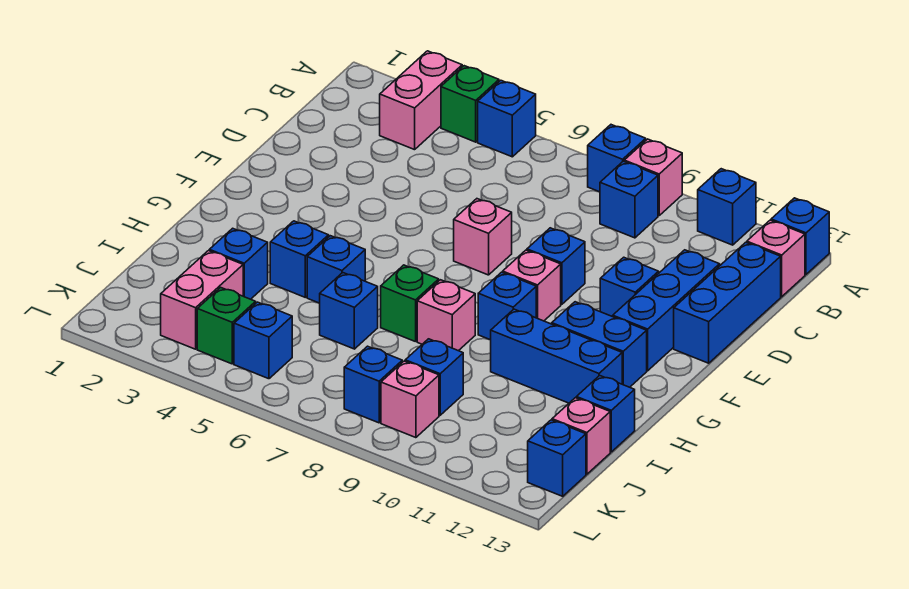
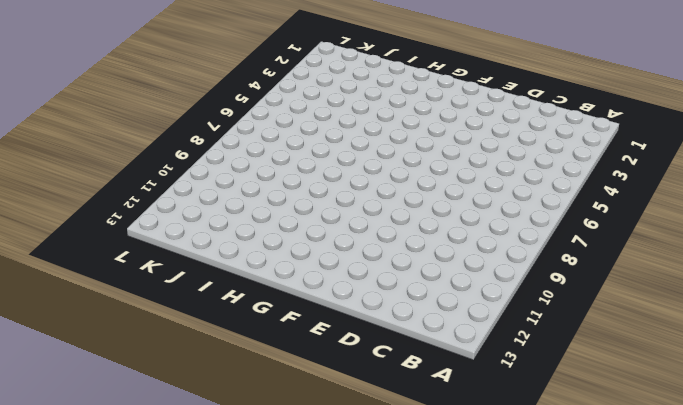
none -> pink brick A3:B3 level 1
none -> green brick A4 level 1
none -> blue brick A5 level 1
none -> blue brick A8 level 1

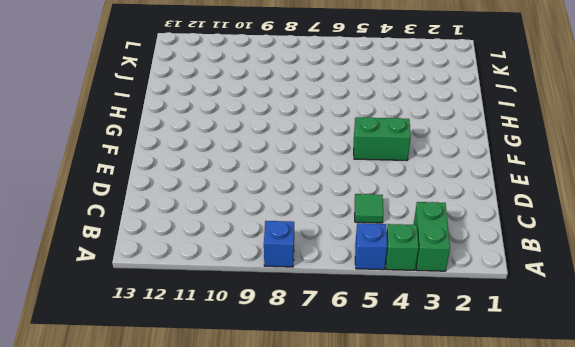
green brick A3:B3 level 1 -> pink brick A3:B3 level 1
green tile C5 level 1 -> none
green brick F4:F5 level 1 -> none
none -> pink brick A9 level 1
none -> blue brick A11 level 1
none -> blue brick A13 level 1
none -> blue brick B9 level 1

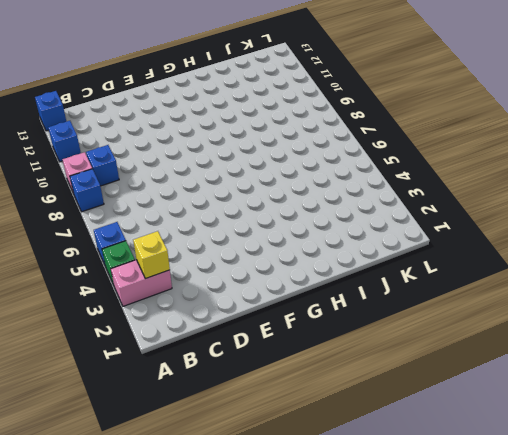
yellow brick B3 level 2 -> none
none -> pink brick B13 level 1
none -> blue brick C13:E13 level 1
none -> blue brick D12:F12 level 1
none -> pink brick E7 level 1

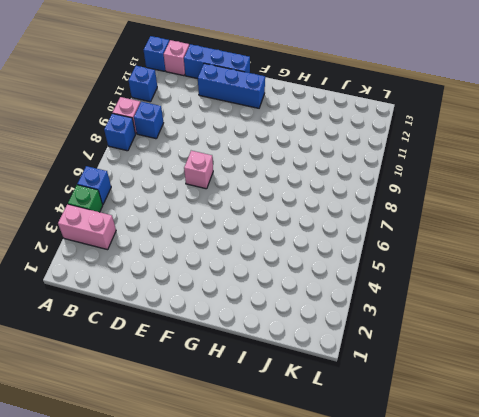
none -> blue brick E9 level 1
none -> blue brick E11 level 1
none -> pink brick F9 level 1
none -> blue brick G9 level 1

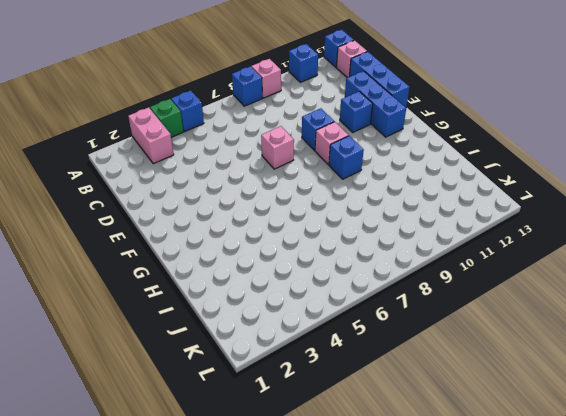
none -> blue brick B9 level 1
none -> blue brick G11:G12 level 1
none -> blue brick H4 level 1
none -> blue brick H5 level 1

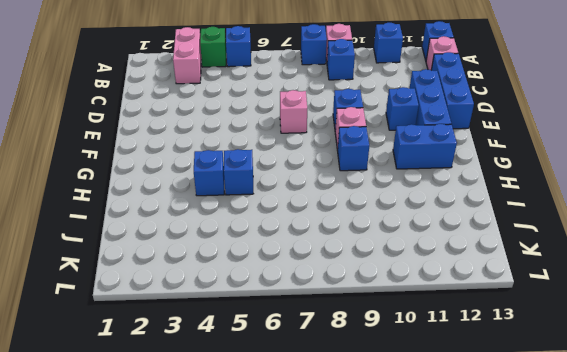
none -> green brick H7 level 1
none -> pink brick H8 level 1
none -> blue brick H10:H12 level 1
none -> blue brick I3 level 1

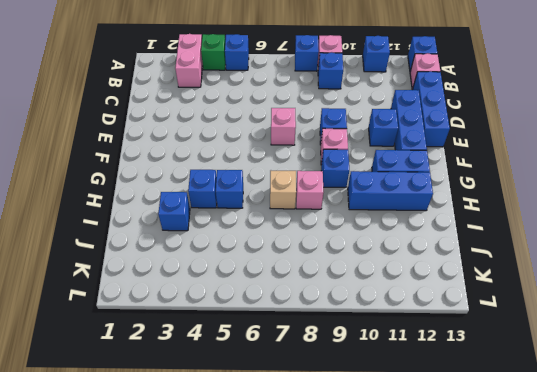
tan brick H7 level 1 -> green brick H7 level 1
none -> blue brick I6 level 1
none -> blue brick I13 level 1
none -> pink brick J3:K3 level 1
none -> blue brick J9 level 1

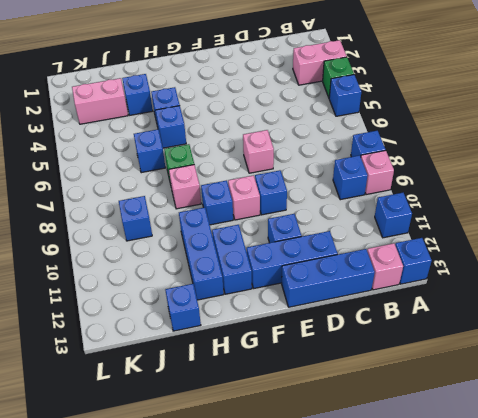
none -> pink brick J13 level 1
none -> green brick K4 level 1
none -> blue brick K5 level 1
none -> blue brick K8 level 1

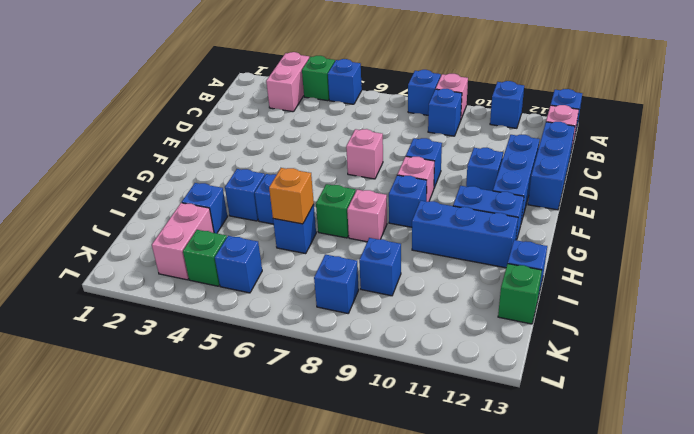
orange brick I6 level 2 -> none
green brick J13 level 1 -> pink brick J13 level 1
none -> pink brick K9 level 1
none -> blue brick K13 level 1

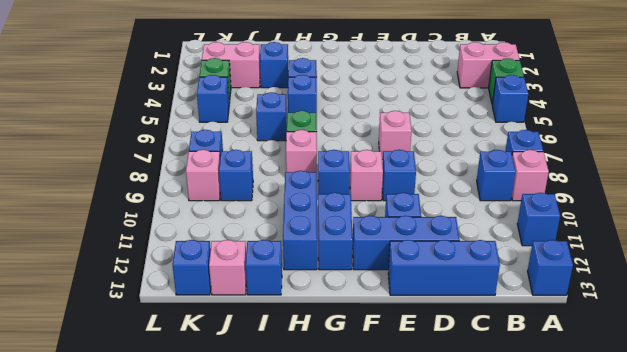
none -> pink brick B13 level 1

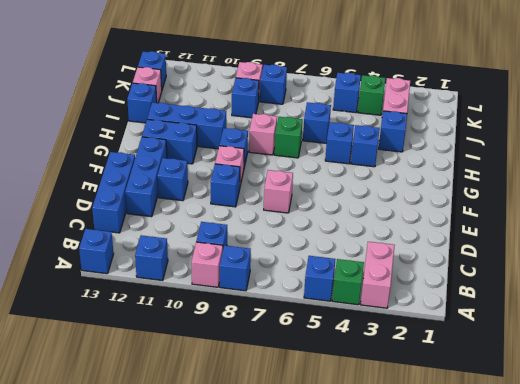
none -> pink brick B13 level 1

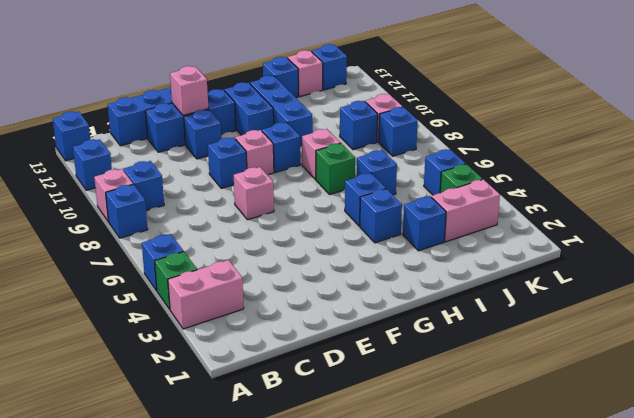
pink brick E12 level 2 -> pink brick B13 level 1

